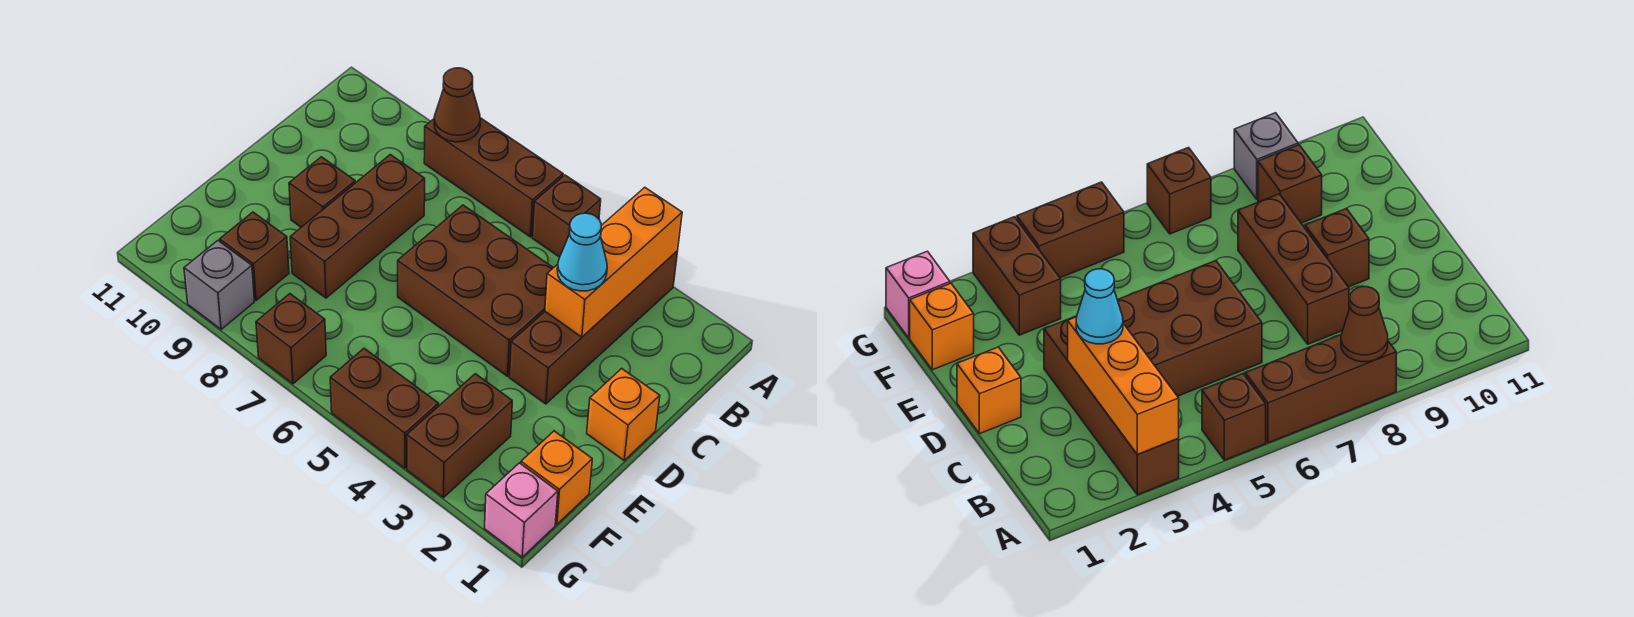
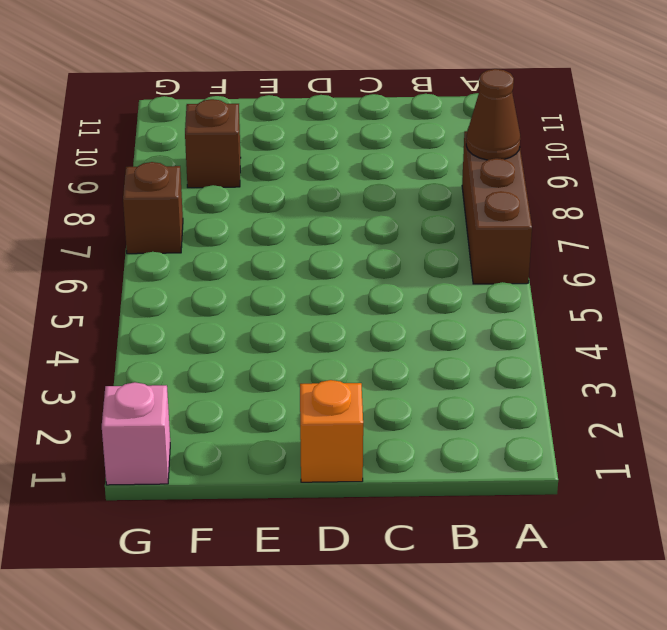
none -> brown brick A3:D3 level 1
none -> brown brick A5 level 1
none -> brown brick C4:D6 level 1

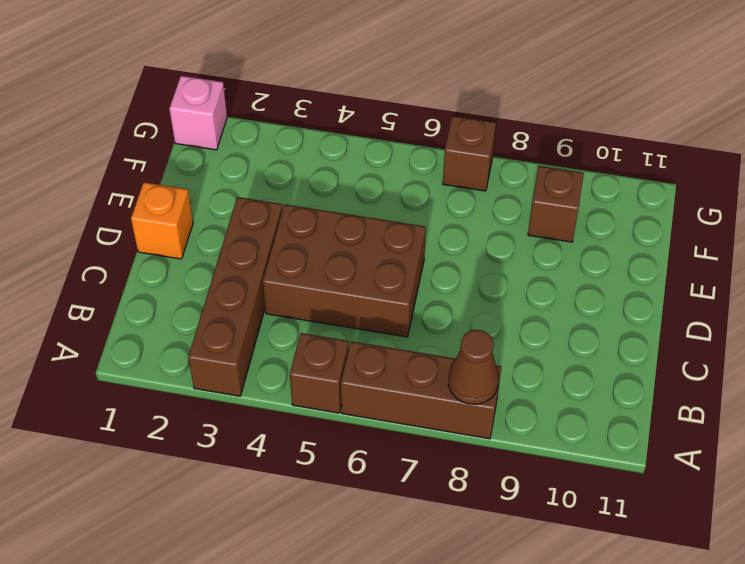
none -> brown brick C8:E8 level 1
none -> brown brick D9 level 1
none -> orange brick F1 level 1

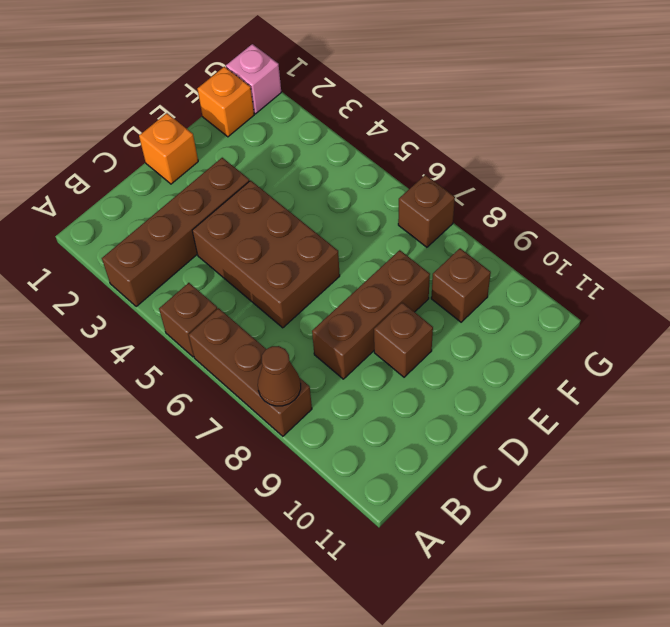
none -> brown brick F3:G3 level 1
none -> brown brick G4:G5 level 1
none -> grey brick G9 level 1

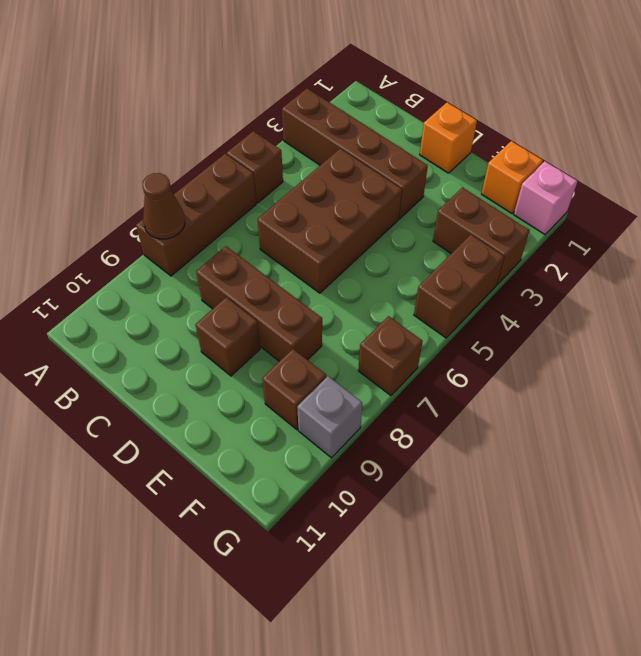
none -> orange brick A3:C3 level 2
none -> cyan cone C3 level 3

